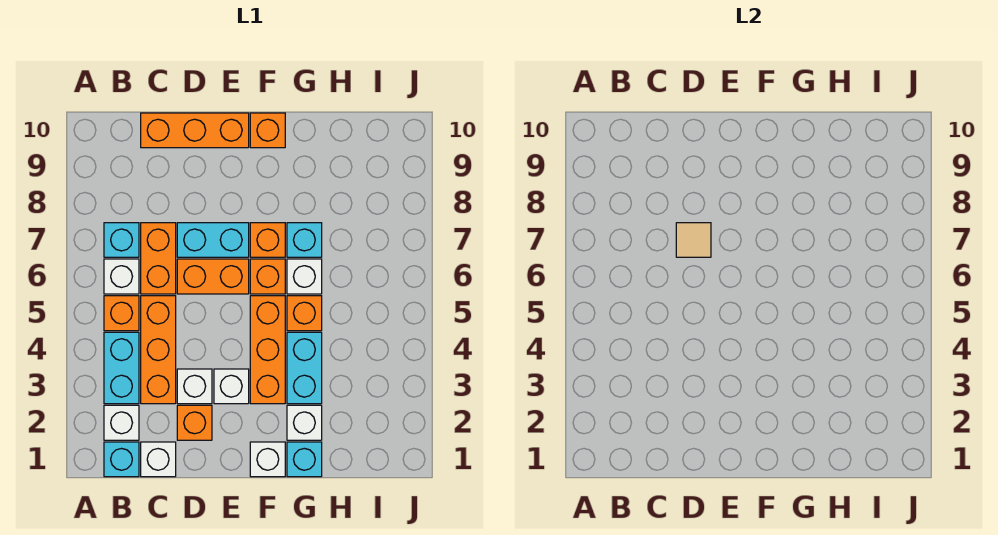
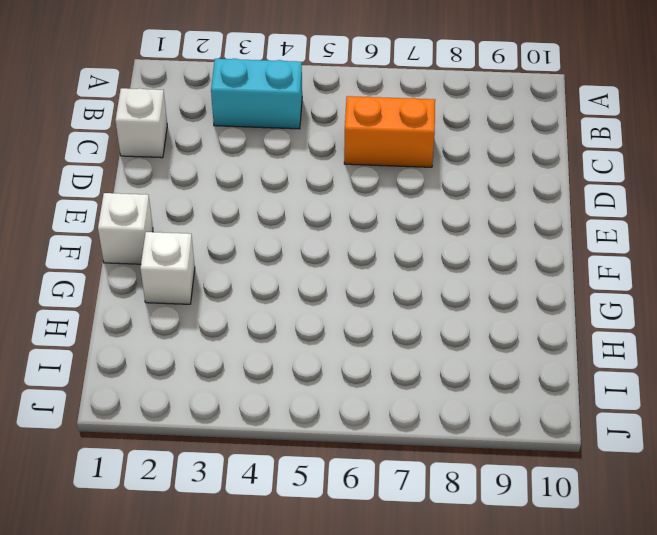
none -> cyan brick B1 level 1
none -> white brick B2 level 1
none -> orange brick B5 level 1

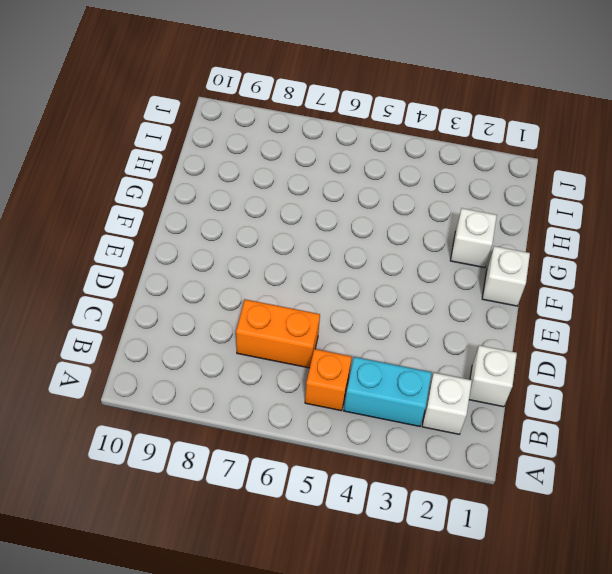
none -> cyan brick B1 level 1
none -> white brick B6 level 1
none -> cyan brick B7 level 1

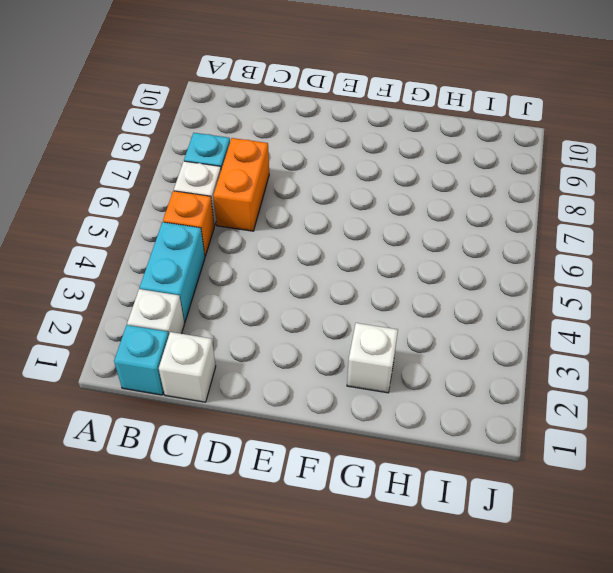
none -> orange brick C3:C5 level 1
none -> orange brick C10:E10 level 1
none -> orange brick D2 level 1

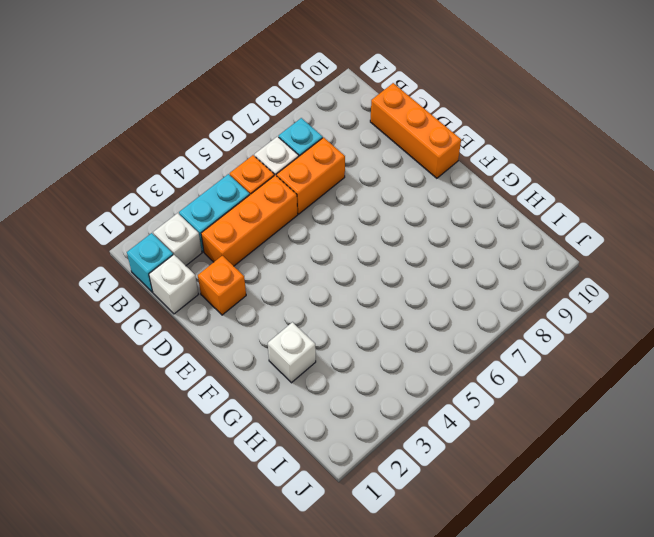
none -> white brick D3 level 1
none -> orange brick D6:E6 level 1
none -> cyan brick D7:E7 level 1

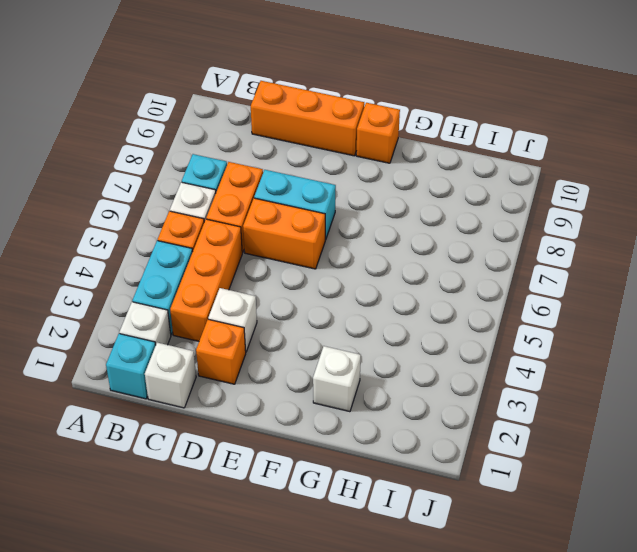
none -> white brick E3 level 1
none -> white brick F1 level 1
none -> orange brick F3:F5 level 1

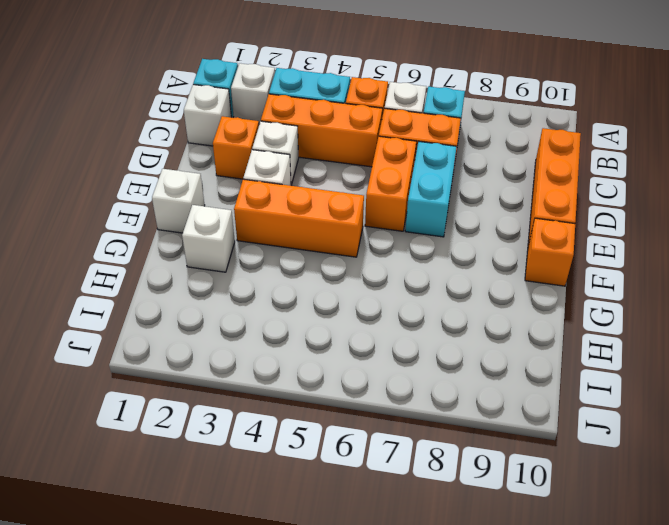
none -> orange brick F6 level 1
none -> orange brick F7 level 1
none -> cyan brick G1 level 1

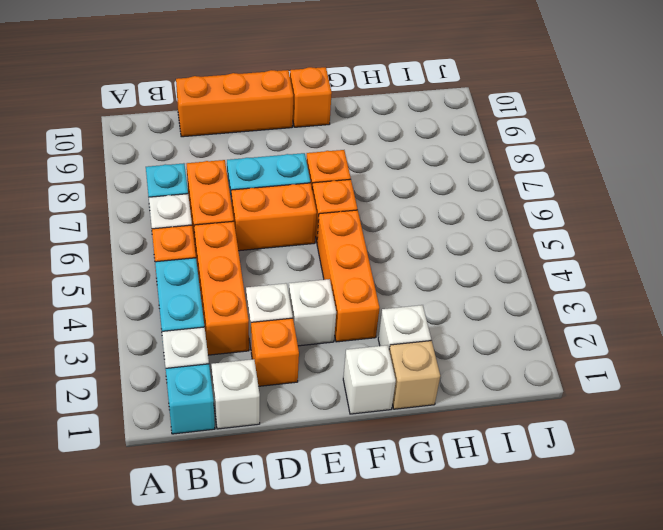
tan brick G1 level 1 -> cyan brick G1 level 1
none -> cyan brick G3:G4 level 1
none -> orange brick G5 level 1
none -> white brick G6 level 1

